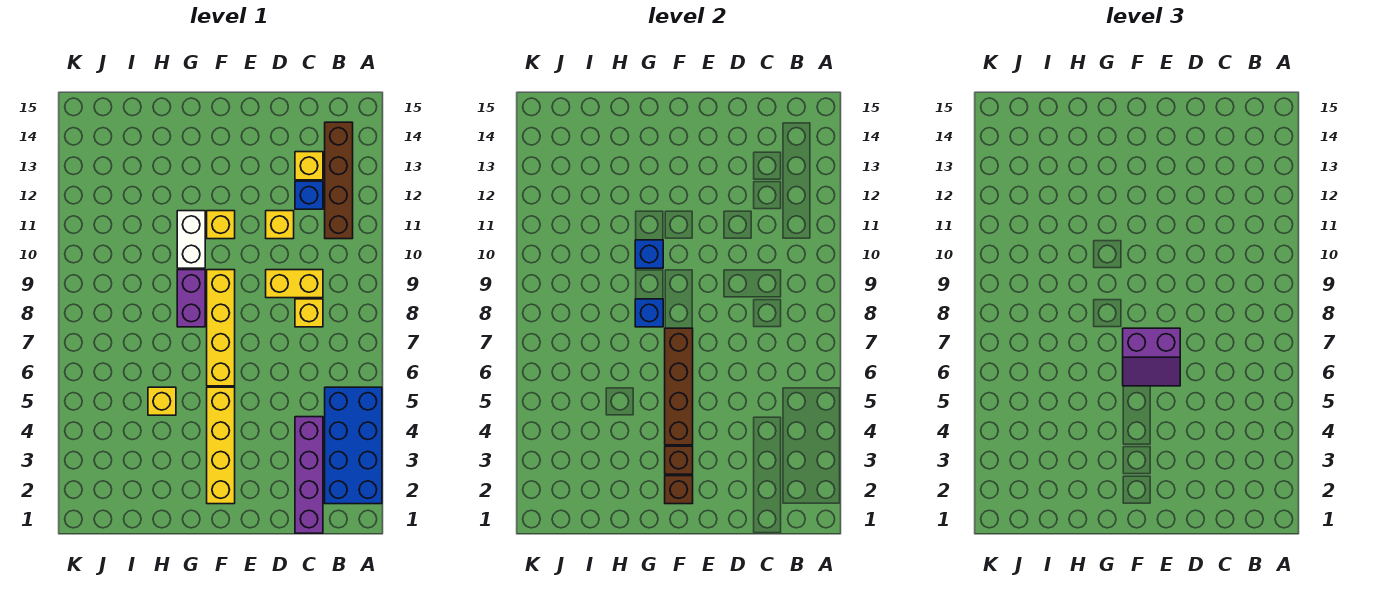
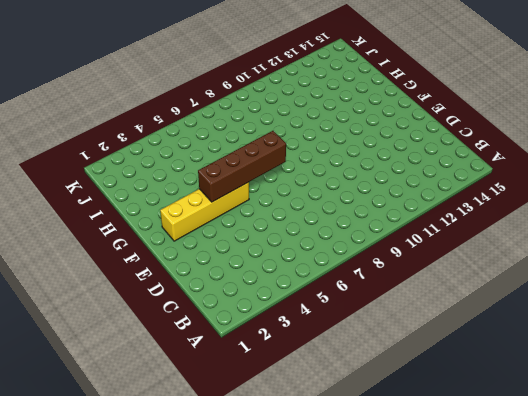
none -> blue brick A2:B5 level 1
none -> brown brick B11:B14 level 1
none -> purple brick C1:C4 level 1

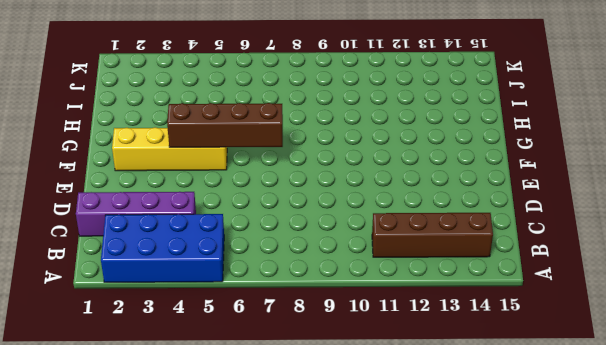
none -> yellow brick C8 level 1
none -> yellow brick C9:D9 level 1
none -> blue brick C12 level 1

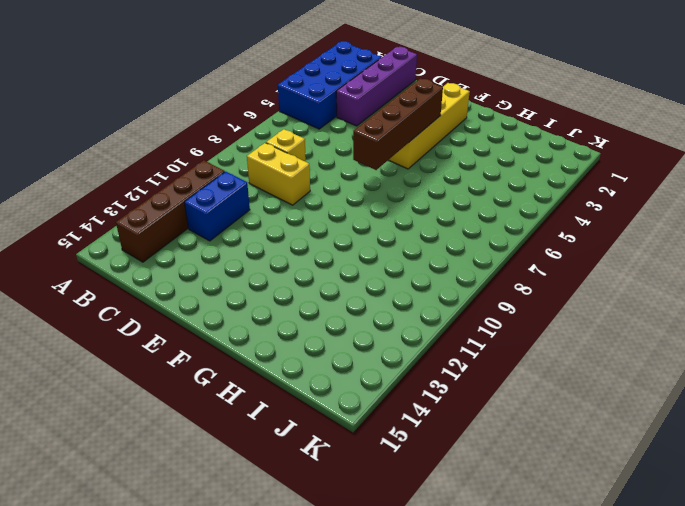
blue brick C11:C12 level 1 -> blue brick C12 level 1
none -> yellow brick C13 level 1
none -> yellow brick D11 level 1
none -> yellow brick F6:F9 level 1

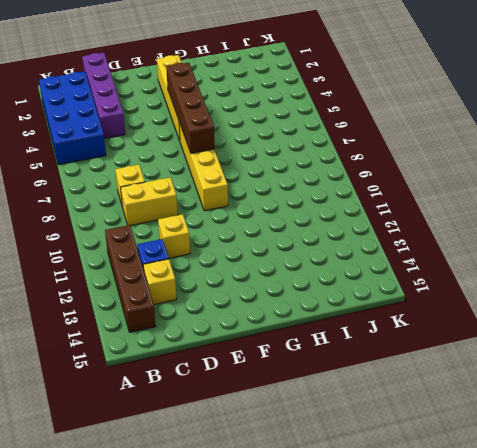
none -> yellow brick F11 level 1
none -> purple brick G8:G9 level 1
none -> white brick G10:G11 level 1

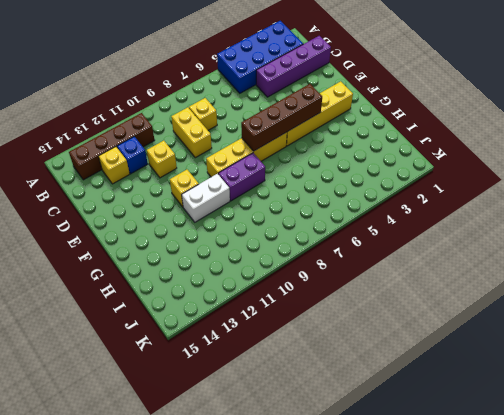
none -> yellow brick H5 level 1
none -> brown brick F2 level 2
none -> brown brick F3 level 2

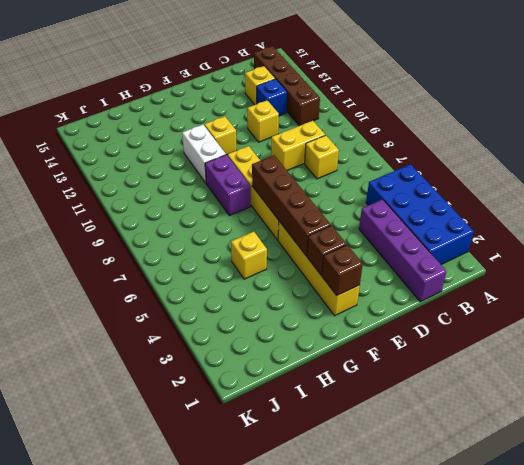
none -> blue brick G8 level 2
none -> blue brick G10 level 2
none -> purple slope E6:F7 level 3 top 7

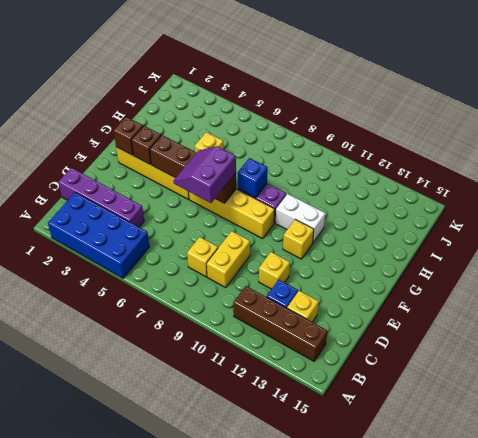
none -> blue brick G10 level 2

